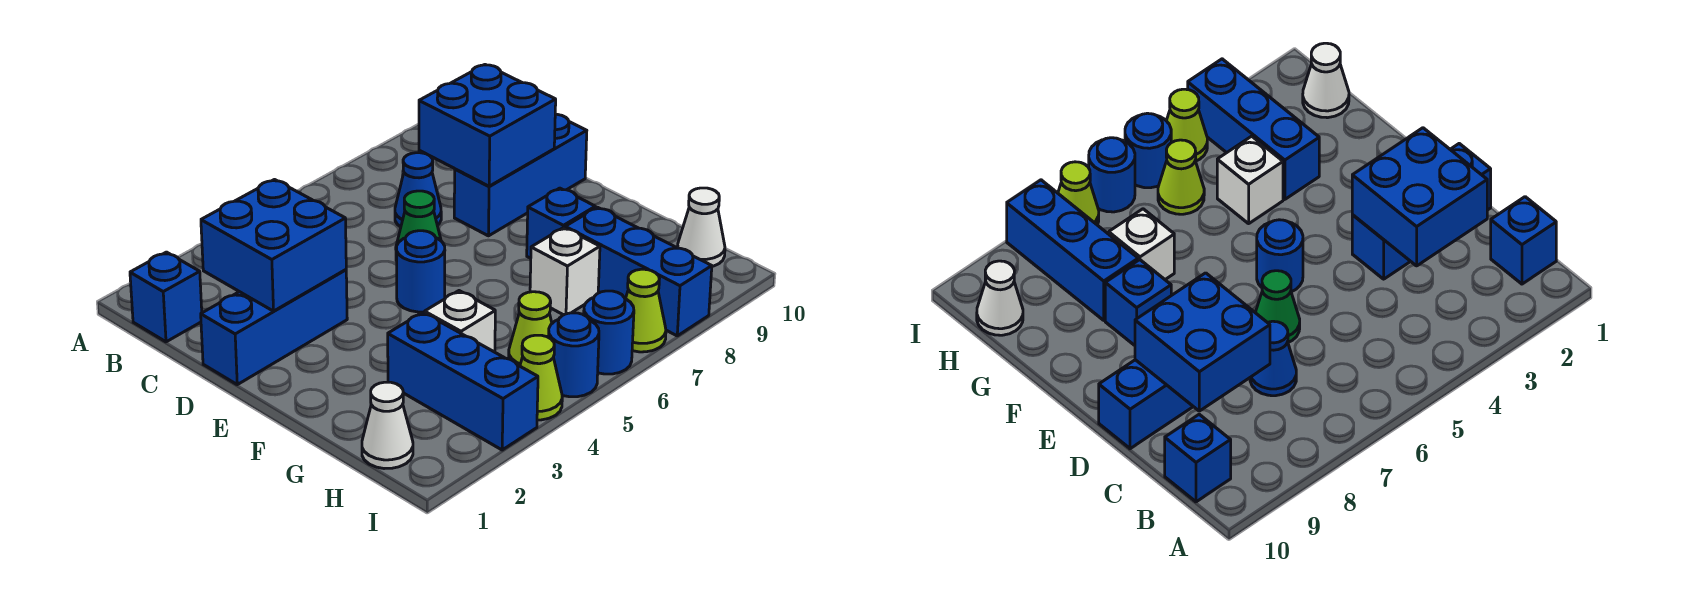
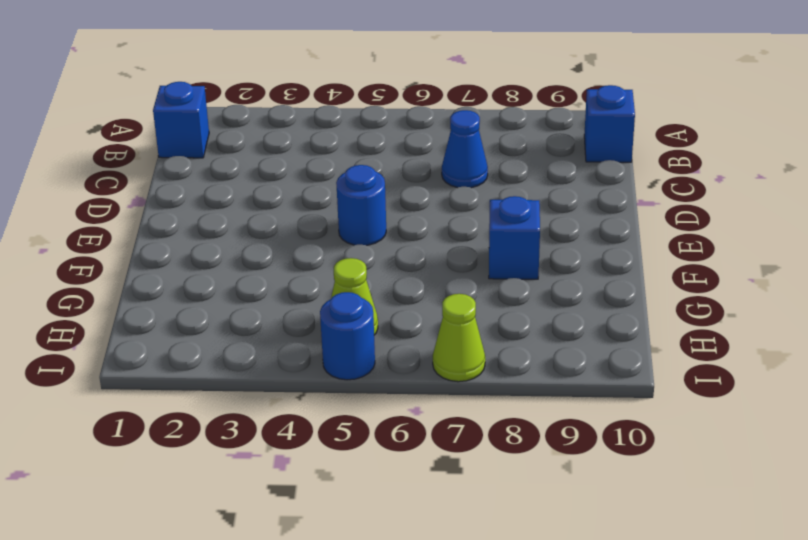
none -> blue brick D1:D3 level 1
none -> green cone D6 level 1
none -> blue brick D8:D10 level 1

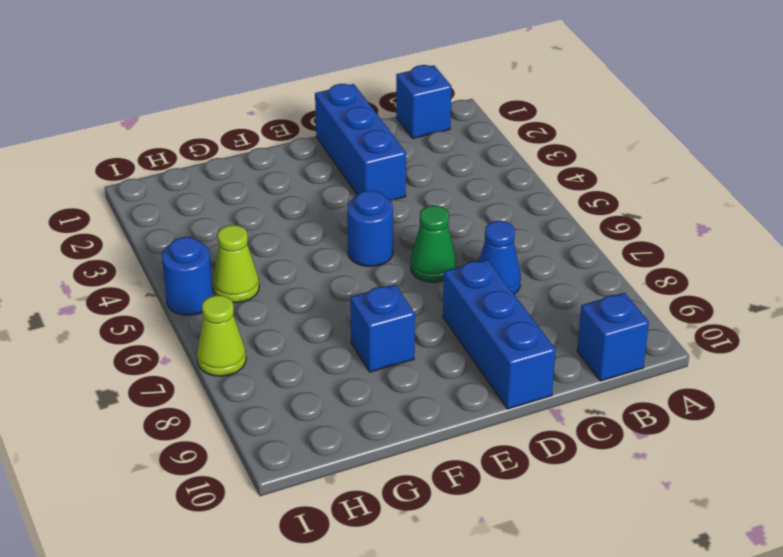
none -> blue brick G3:I3 level 1
none -> white brick G4 level 1
none -> white brick G7 level 1

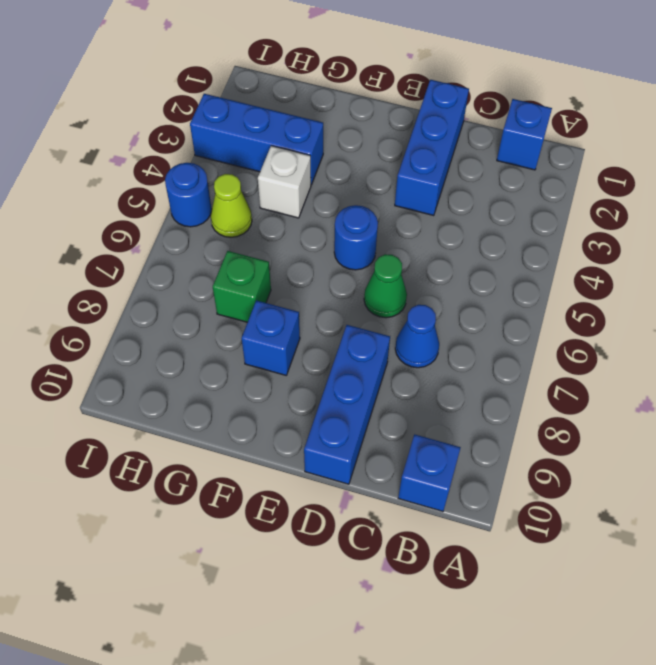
green brick G7 level 1 -> white brick G7 level 1
none -> blue brick G8:I8 level 1
none -> white cone H1 level 1
none -> white cone H10 level 1

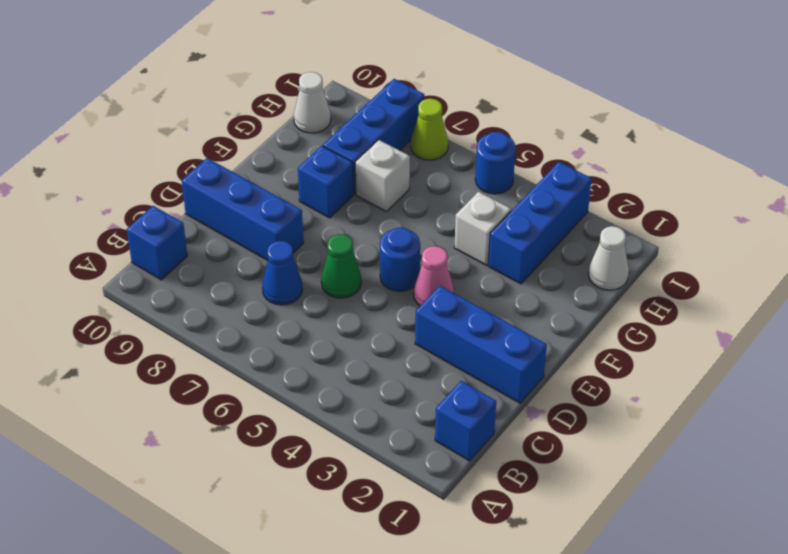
pink cone E4 level 1 -> none
none -> lime cone H5 level 1
none -> lime cone I4 level 1
none -> blue round brick I6 level 1

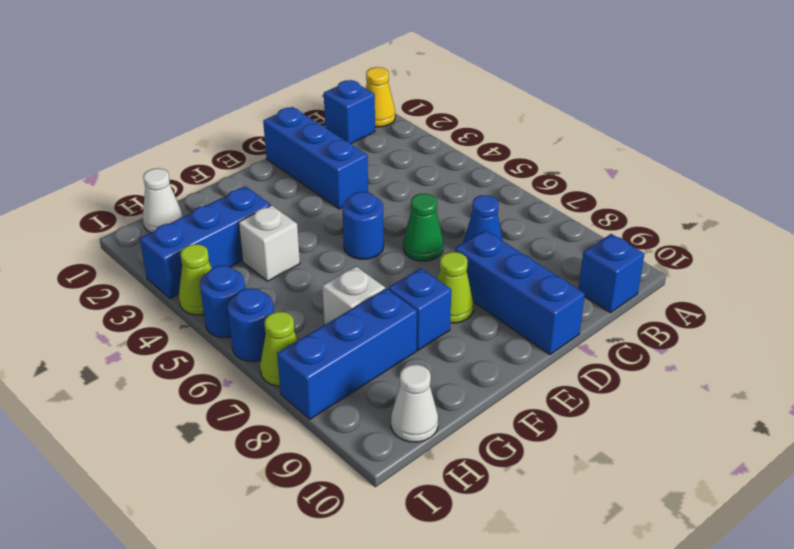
yellow cone A1 level 1 -> none
lime cone E8 level 1 -> lime cone H5 level 1
none -> blue brick C2:D3 level 2
none -> blue brick C8:D9 level 2

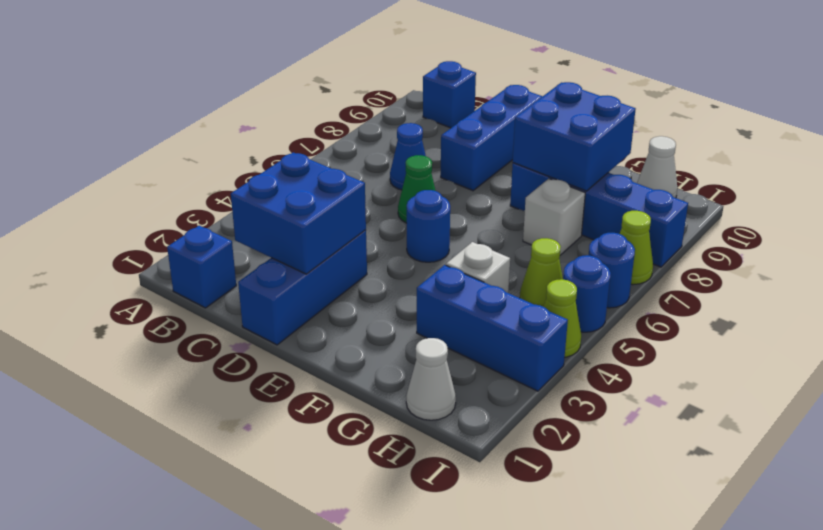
blue brick F8:G9 level 2 -> blue brick C8:D9 level 2

